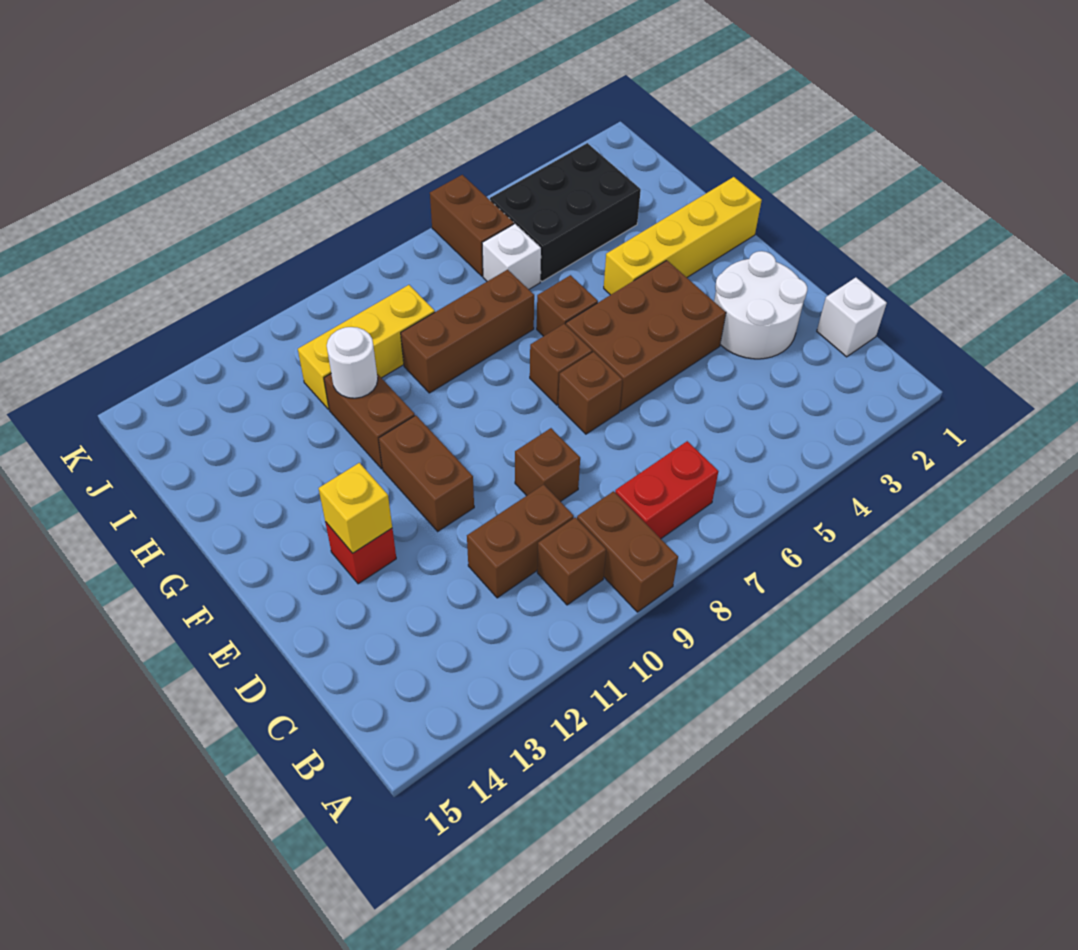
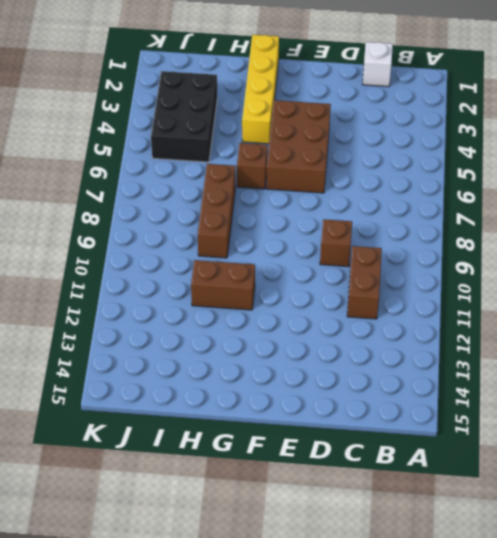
none -> brown brick A9:B9 level 1
none -> red brick B7:B8 level 1
none -> brown brick B10 level 1

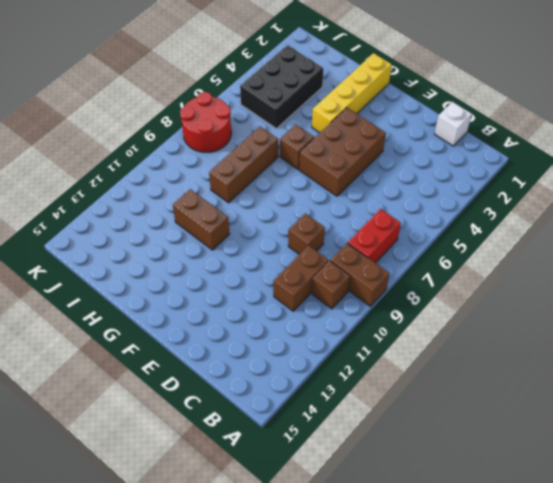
red round brick J7:K8 level 1 -> none
none -> white round brick D2:E3 level 1
none -> brown brick E7 level 1
none -> brown brick E11:F11 level 1

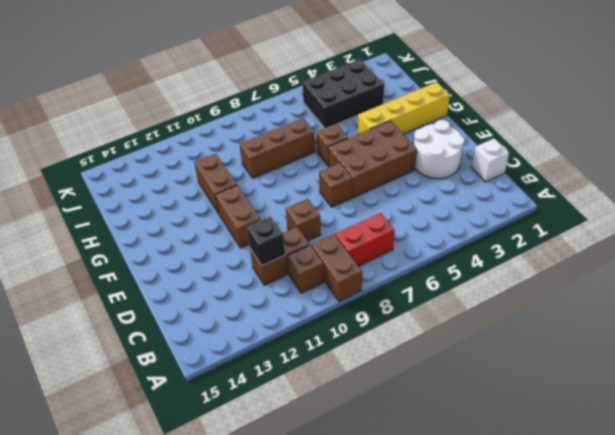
black brick C11 level 2 -> none
none -> red brick E13 level 1
none -> brown brick F7 level 1
none -> white brick I6 level 1

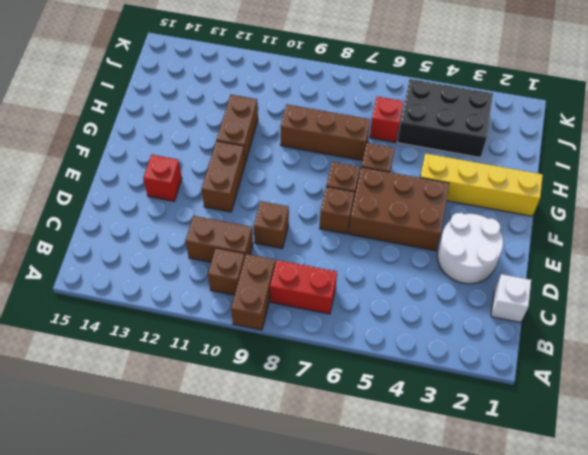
red brick I6 level 1 -> white brick I6 level 1
none -> yellow brick I9:I11 level 1
none -> brown brick J6:K6 level 1
none -> yellow brick E13 level 2

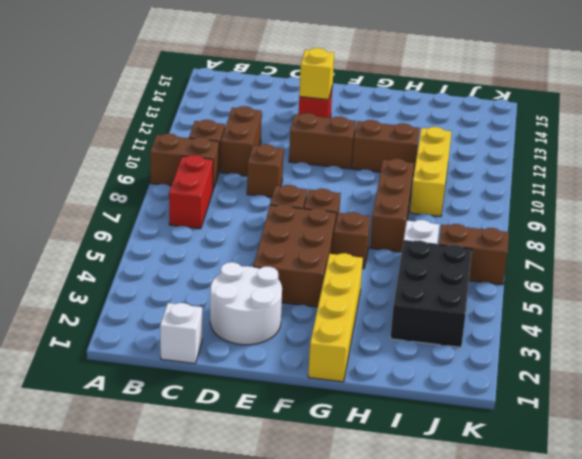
none -> white round brick H11 level 2

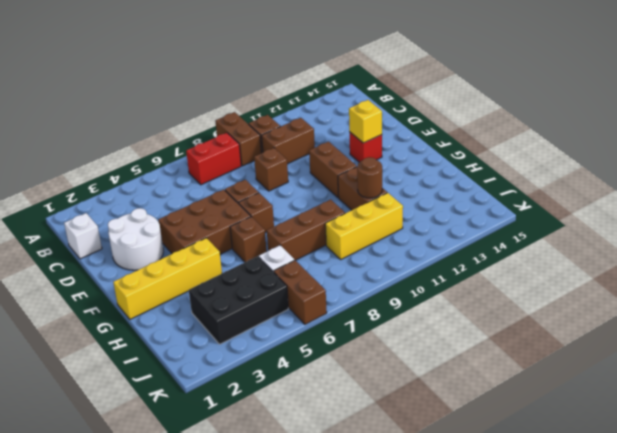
brown round brick H11 level 2 -> white round brick H11 level 2

